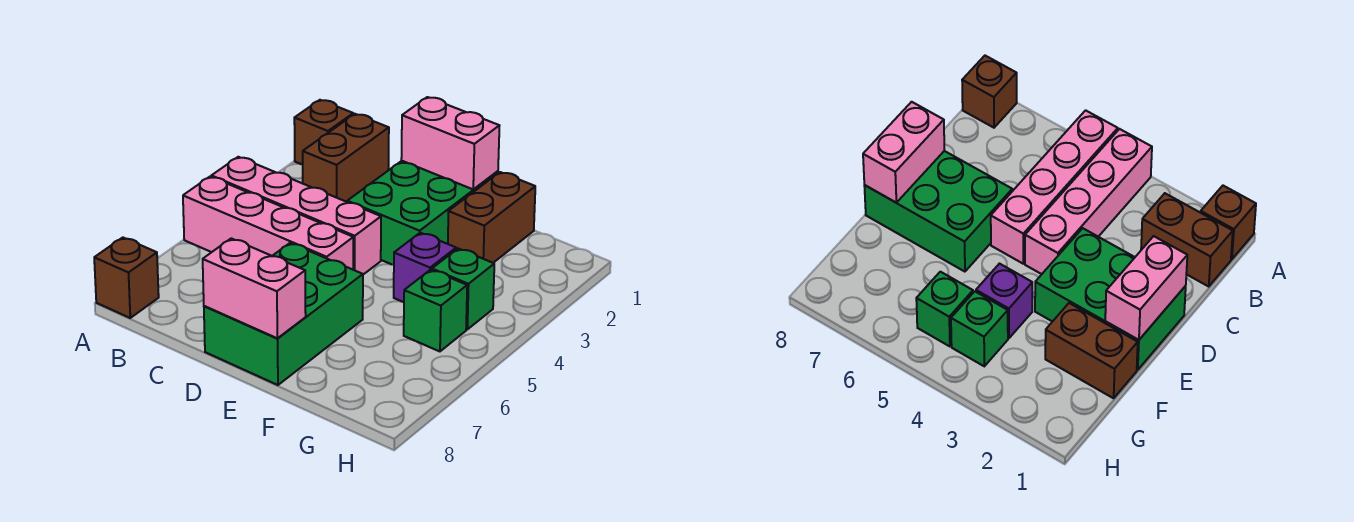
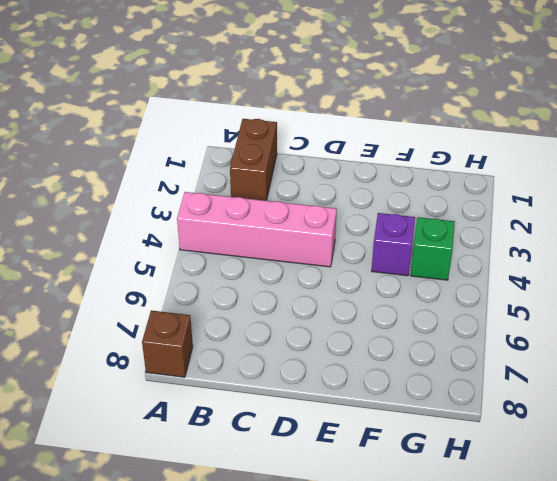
none -> brown brick A1 level 1
none -> pink brick A5:D5 level 1
none -> green brick D1:E3 level 1

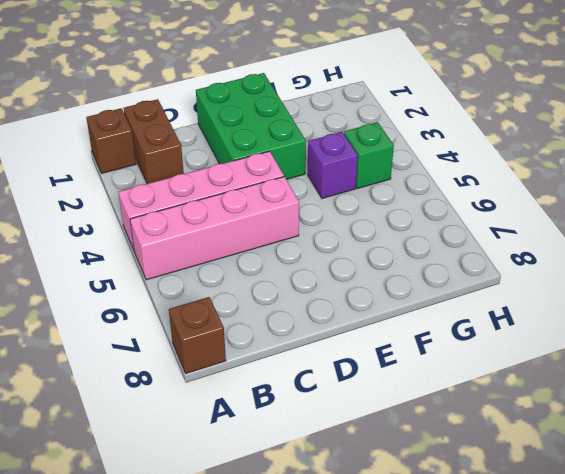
none -> green brick D6:E8 level 1
none -> brown brick F1:F2 level 1
none -> green brick G5 level 1

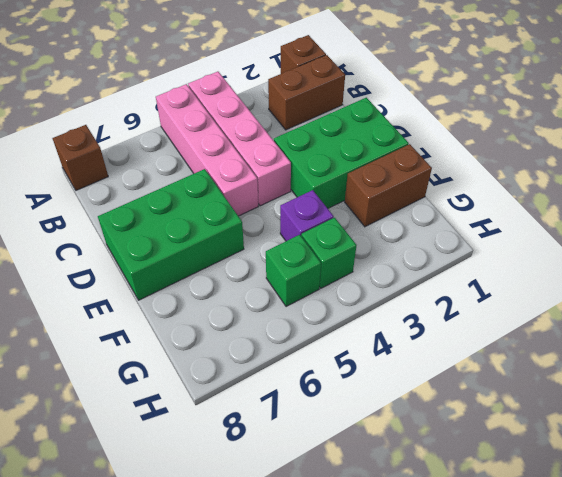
none -> pink brick D1:E1 level 2
none -> pink brick D8:E8 level 2

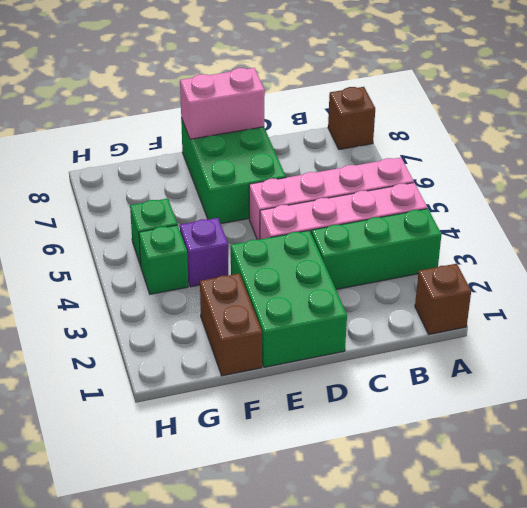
green brick A3:C3 level 1 -> none
none -> brown brick B1:B2 level 1
none -> pink brick D1:E1 level 2

